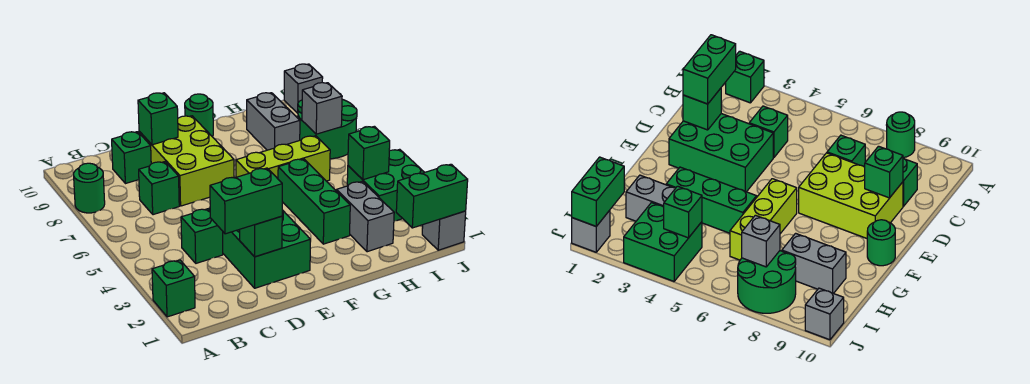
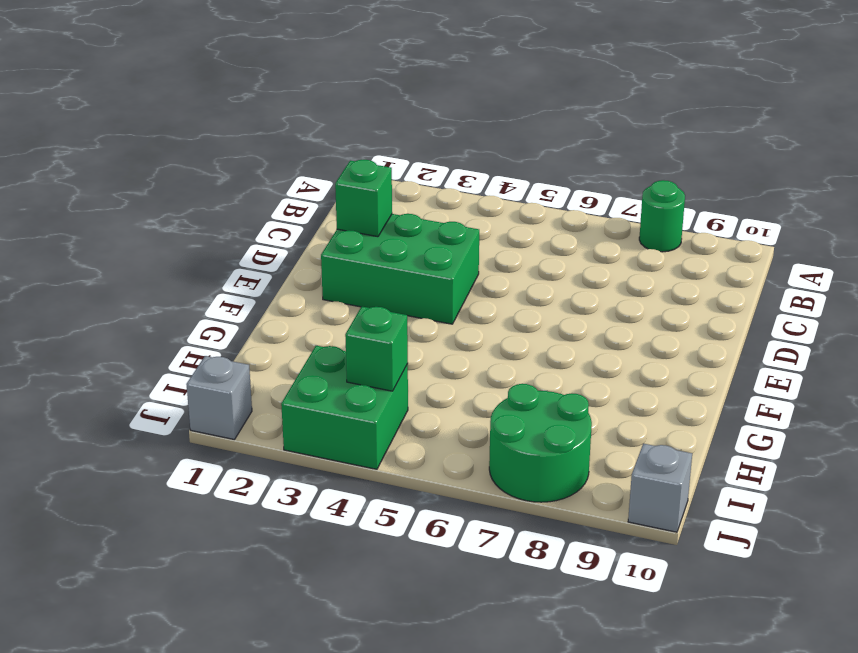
none -> green brick A2 level 1
none -> green brick C4 level 1
none -> green brick C7 level 1

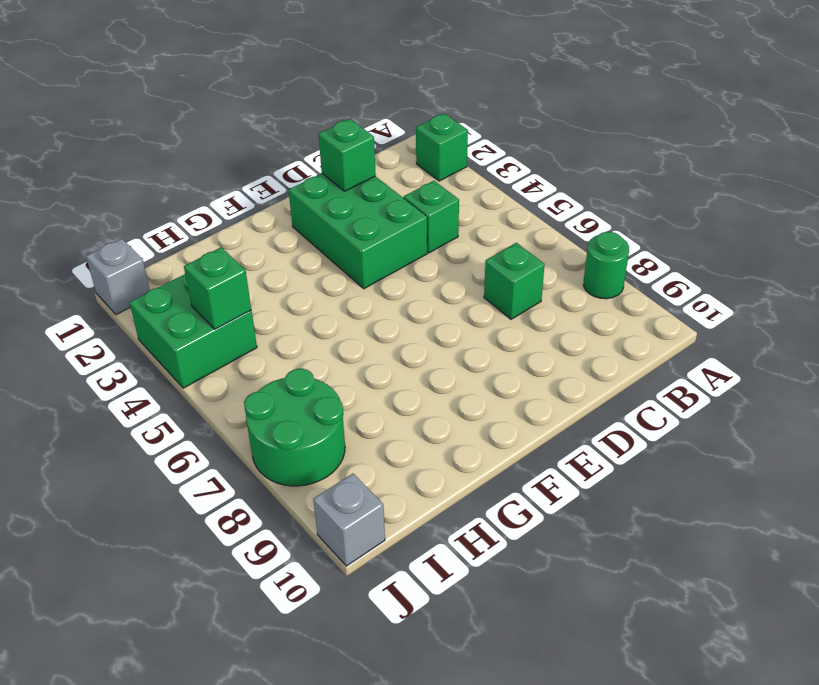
none -> green brick C9 level 1
none -> lime brick D7:E9 level 1
none -> lime brick F6:H6 level 1

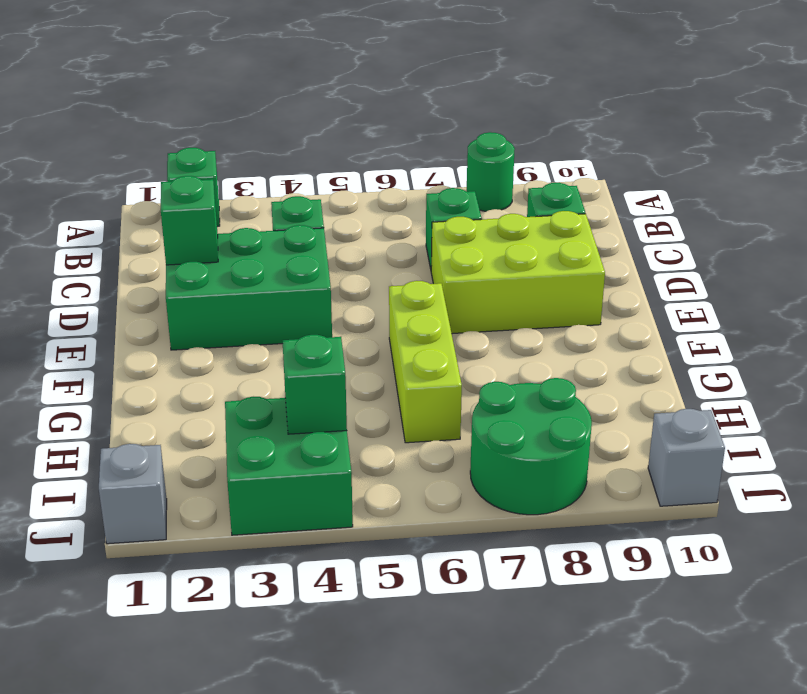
none -> green round brick F10 level 1
none -> green brick G3:G5 level 1
none -> grey brick H2:H3 level 1

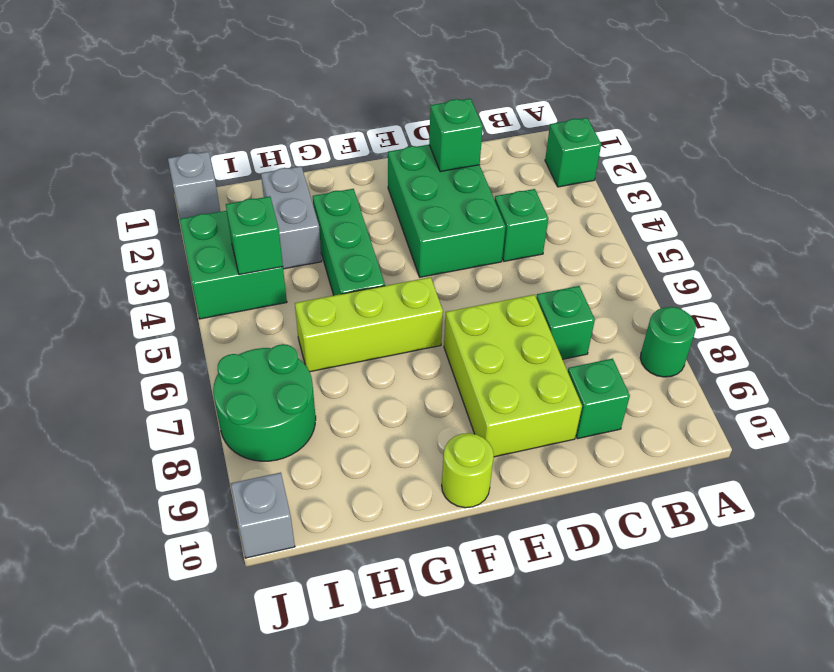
lime round brick F10 level 1 -> green round brick F10 level 1
none -> grey brick H8:H9 level 1
none -> green brick D9 level 2
none -> green brick I1:J1 level 2

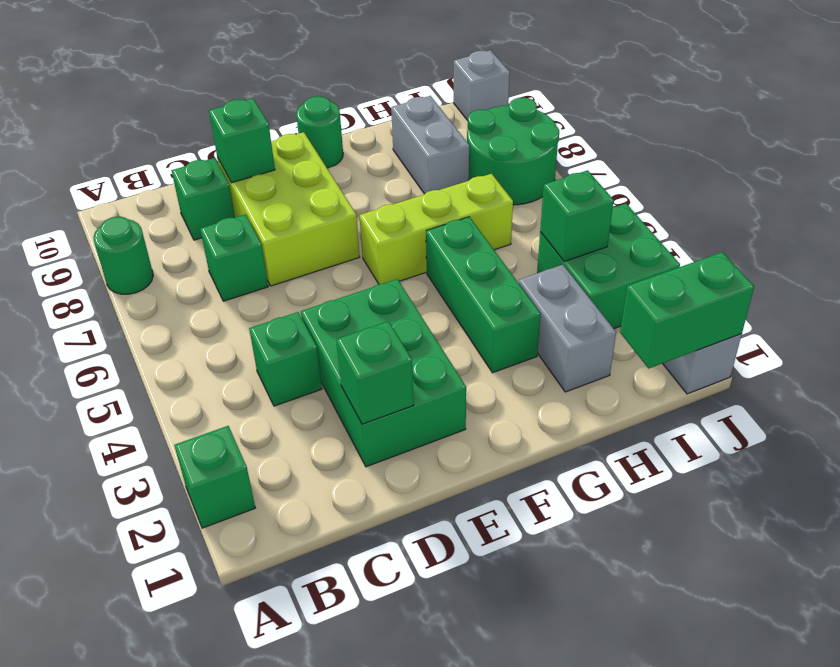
none -> grey brick I7 level 2
none -> green brick C2:D2 level 3

